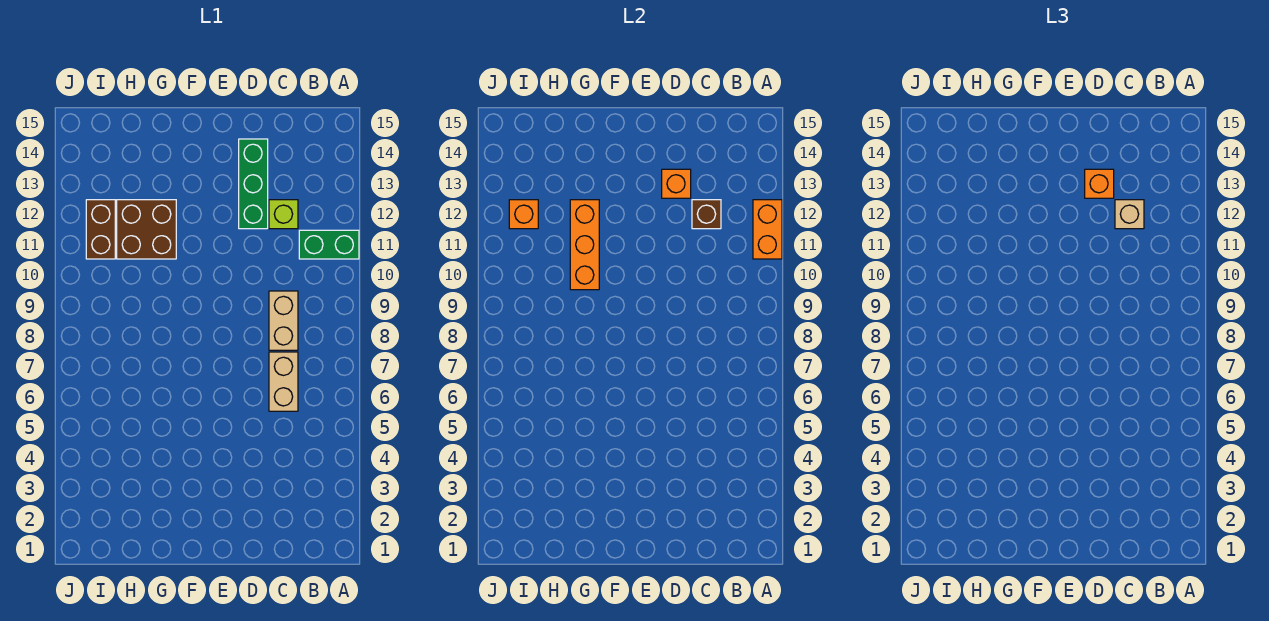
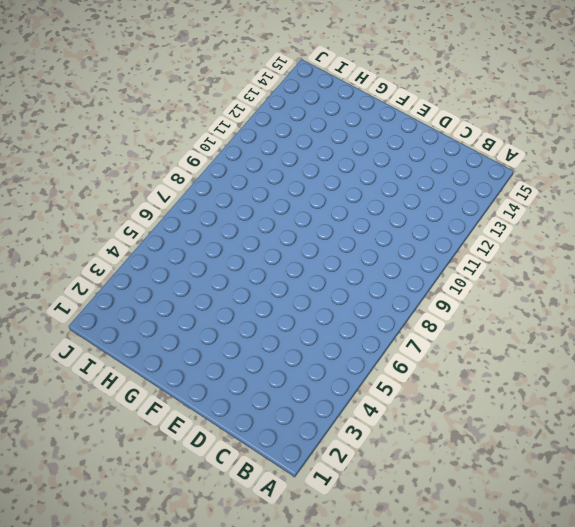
none -> green brick A11:B11 level 1
none -> tan brick C6:C7 level 1
none -> tan brick C8:C9 level 1

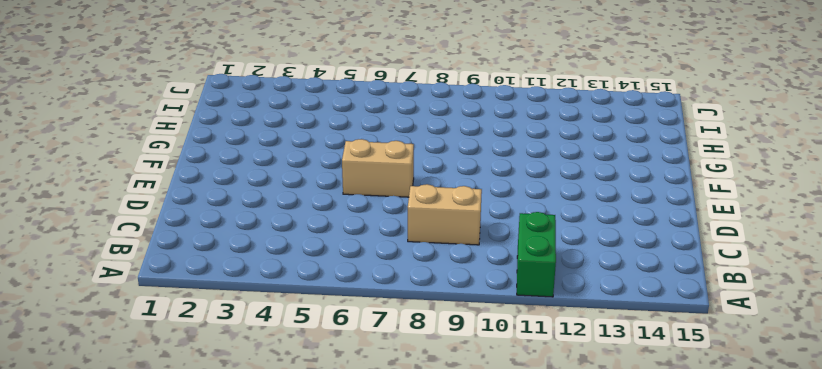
tan brick E6:E7 level 1 -> tan brick C6:C7 level 1
none -> lime brick C12 level 1
none -> green brick D12:D14 level 1
none -> brown brick G11:H12 level 1

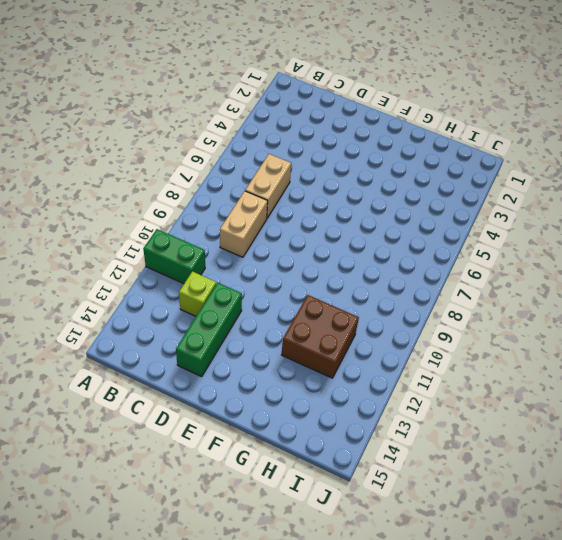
none -> brown brick I11:I12 level 1
none -> orange brick A11:A12 level 2
none -> brown brick C12 level 2

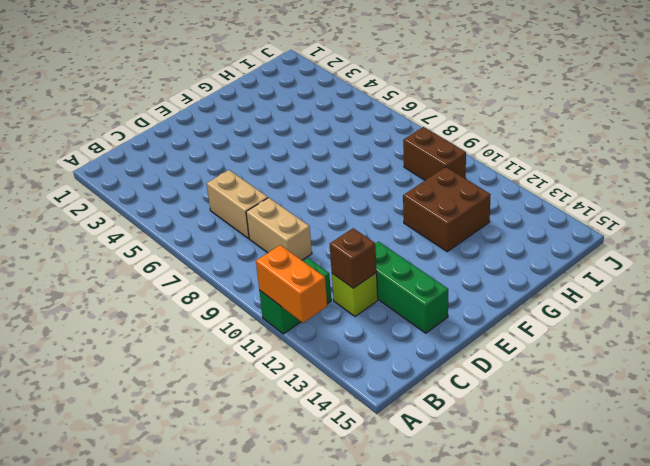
brown brick I9:I10 level 1 -> brown brick I11:I12 level 1
none -> orange brick D13 level 2
none -> orange brick G10:G12 level 2
none -> orange brick I12 level 2

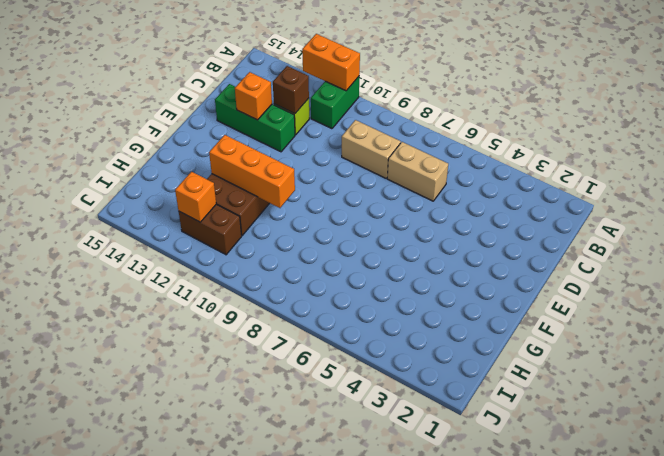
none -> tan brick C12 level 3
none -> orange brick D13 level 3

